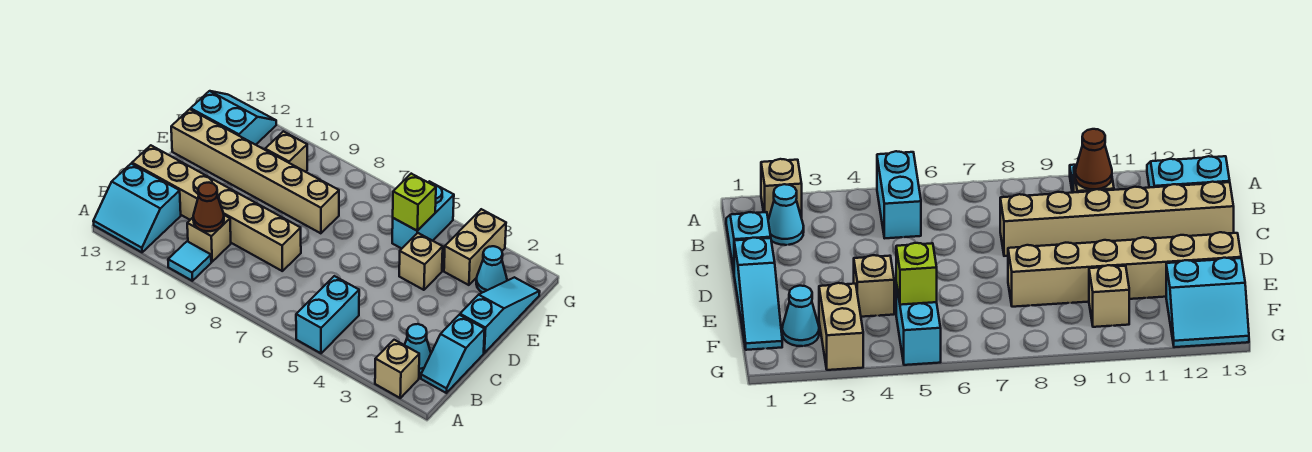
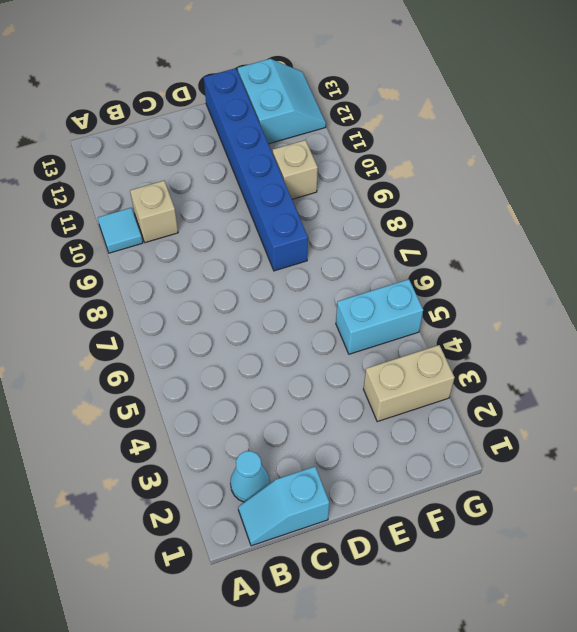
blue brick E8:E13 level 1 -> tan brick E8:E13 level 1
none -> tan brick A2 level 1
none -> cyan brick A5:B5 level 1
none -> cyan slope A12:B13 level 1 top B

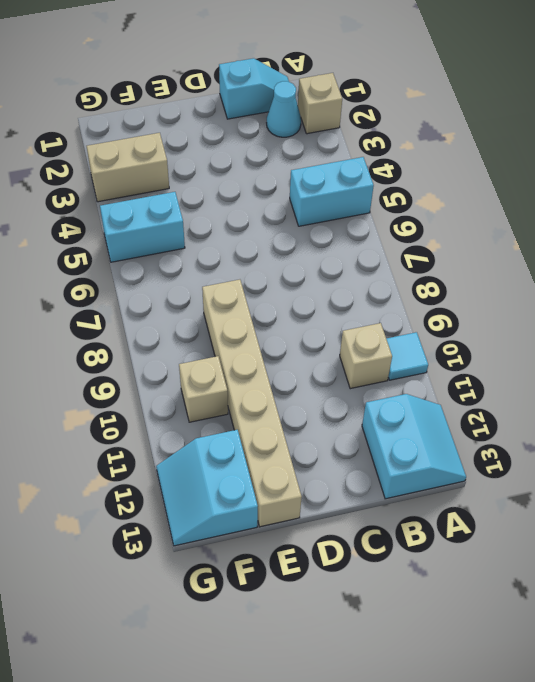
none -> tan brick C8:C13 level 1
none -> cyan slope D1:F1 level 1 top D
none -> tan brick E4 level 1

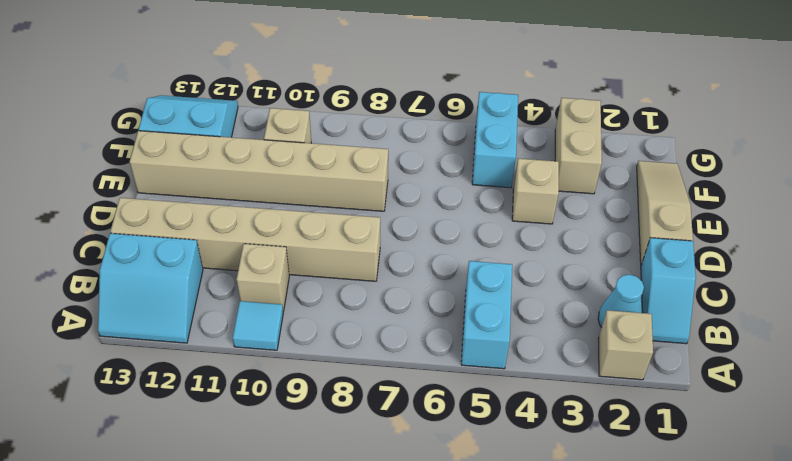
tan slope D1:F1 level 1 top D -> cyan slope D1:F1 level 1 top D
none -> cyan cone F2 level 1
none -> brown cone B10 level 2
none -> lime brick F5 level 2

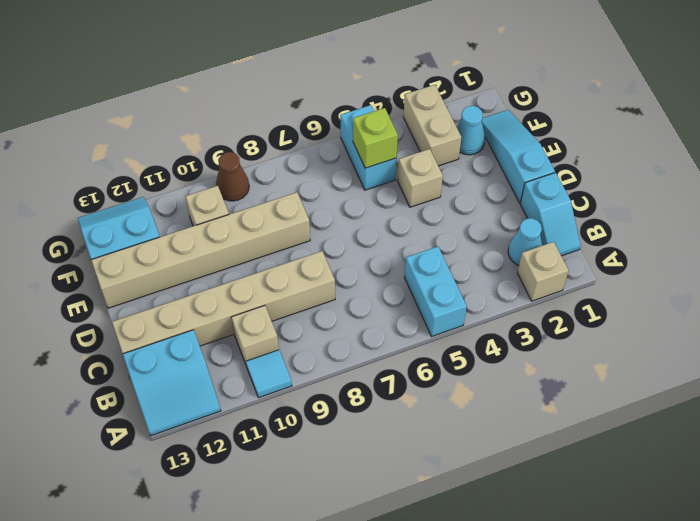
brown cone G9 level 1 -> brown cone B10 level 2

